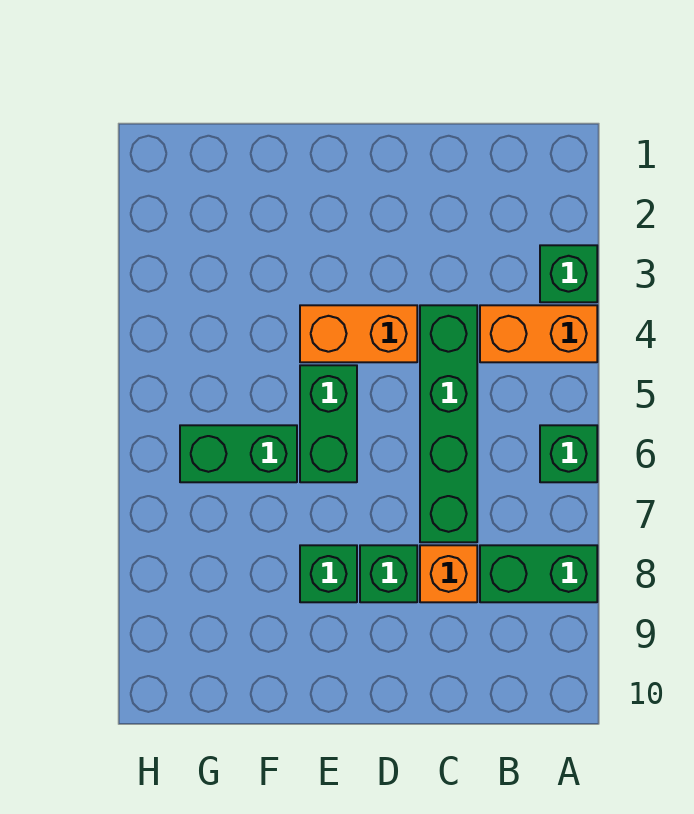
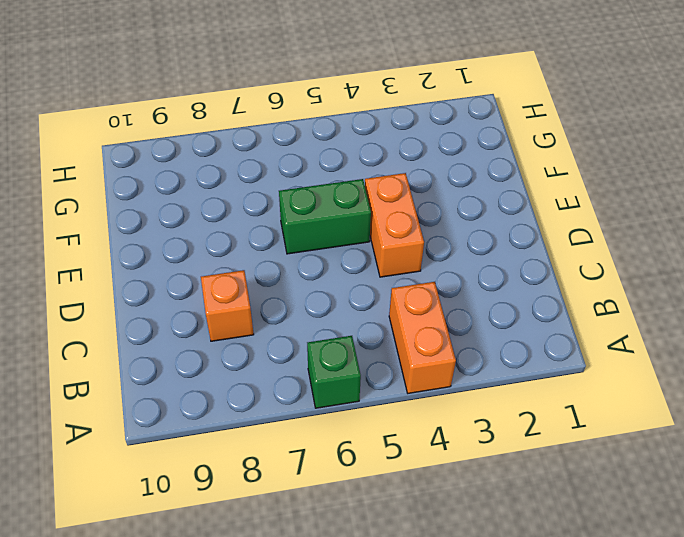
none -> green brick A3 level 1
none -> green brick A8:B8 level 1

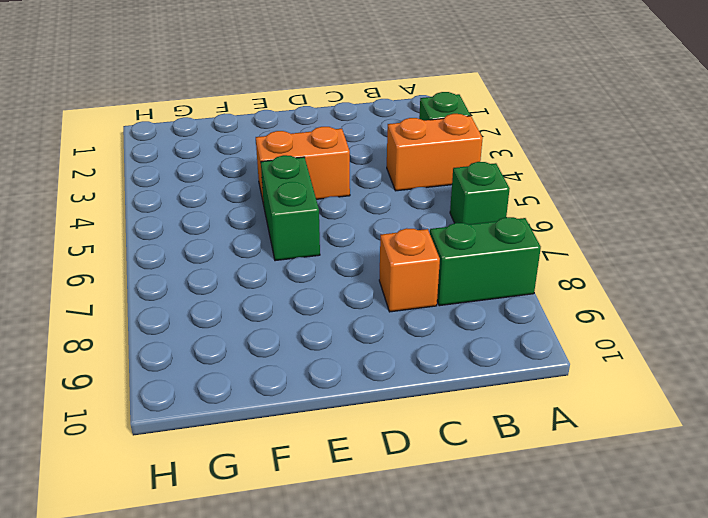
none -> green brick C4:C7 level 1
none -> green brick D8 level 1

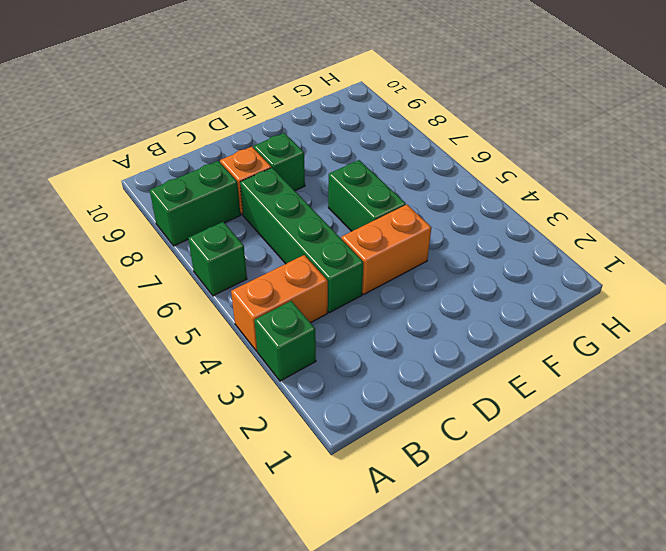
none -> green brick E8 level 1
none -> green brick F6:G6 level 1

